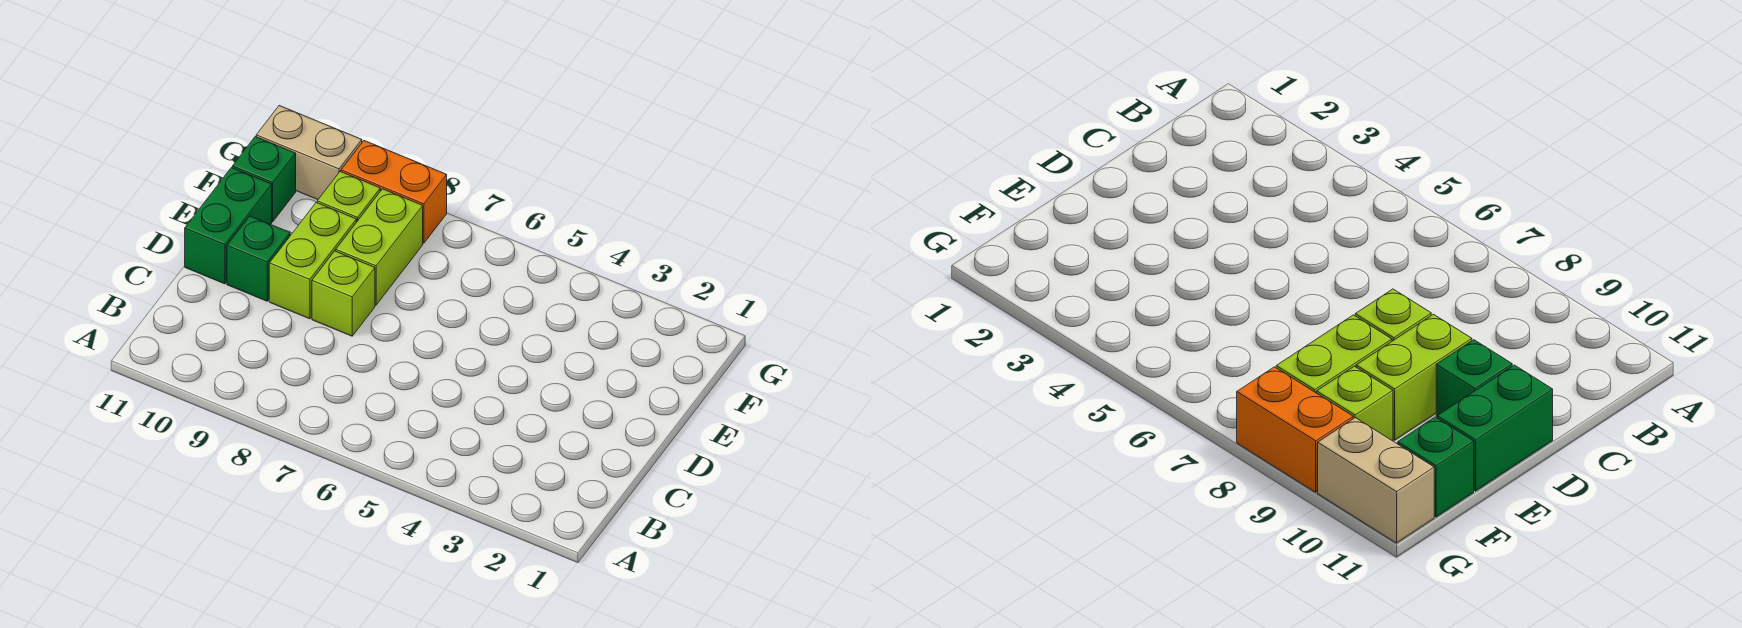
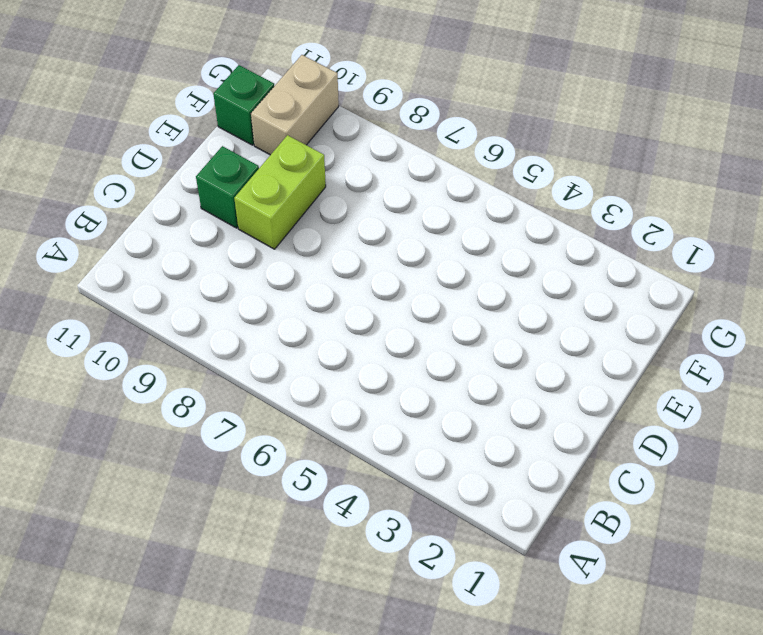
tan brick F10:G10 level 1 -> tan brick G10:G11 level 1
none -> lime brick D8 level 1
none -> green brick D11:E11 level 1

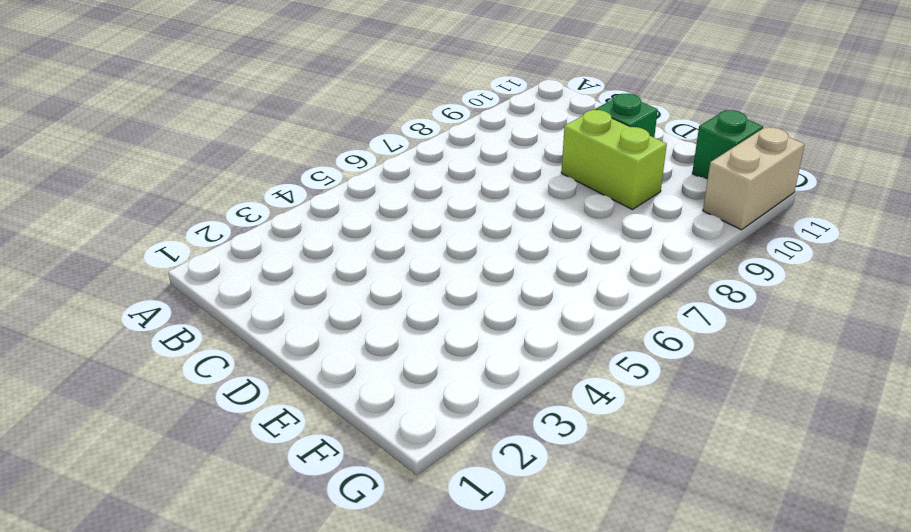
none -> lime brick D8 level 1
none -> green brick D11:E11 level 1

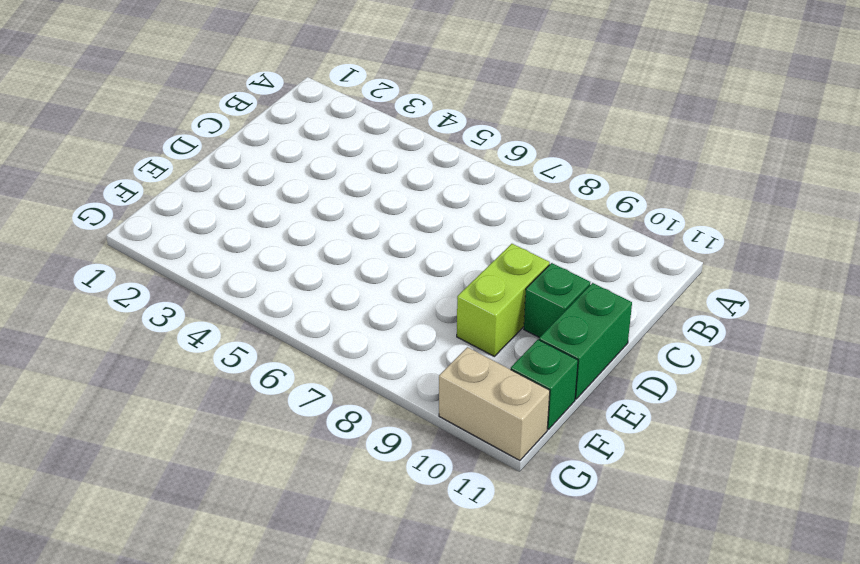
none -> lime brick D8 level 1
none -> lime brick E8:F8 level 1

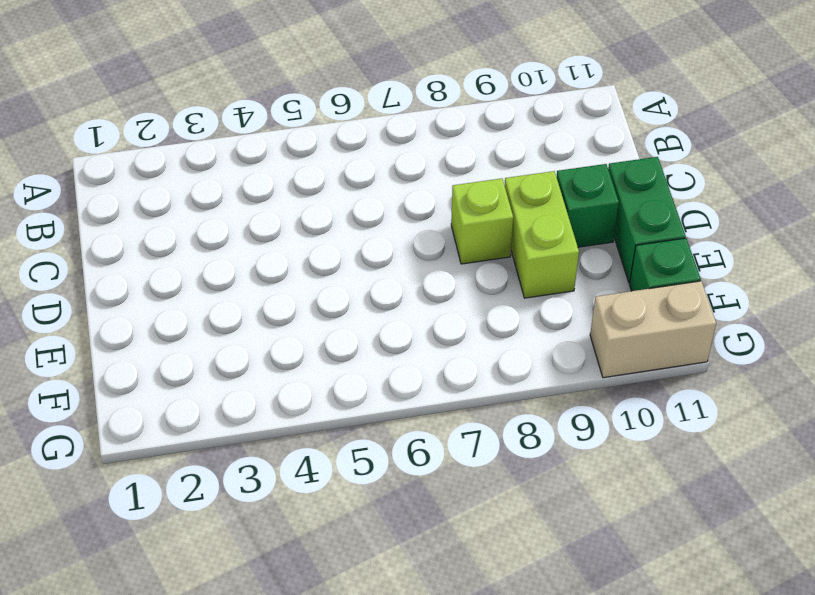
none -> lime brick E8:F8 level 1
none -> lime brick F9 level 1

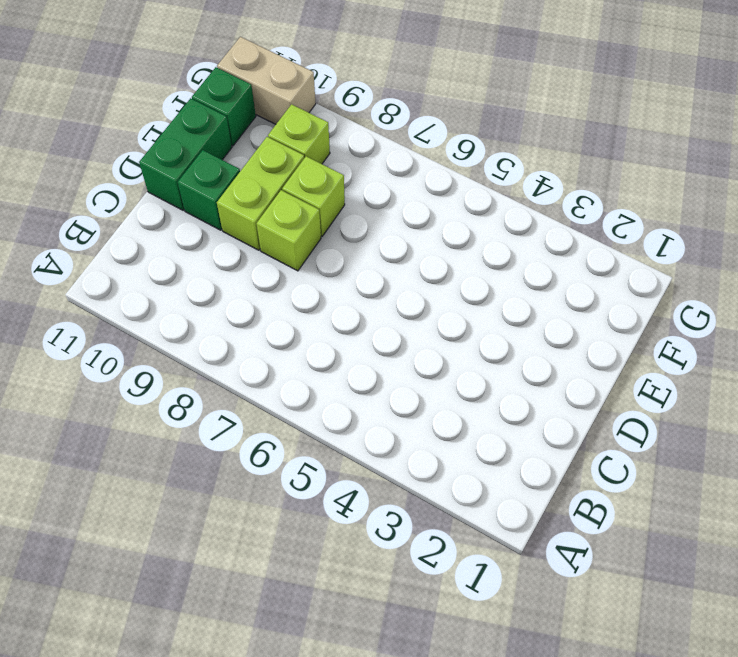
lime brick E8 level 1 -> lime brick E8:F8 level 1
none -> orange brick G8:G9 level 1

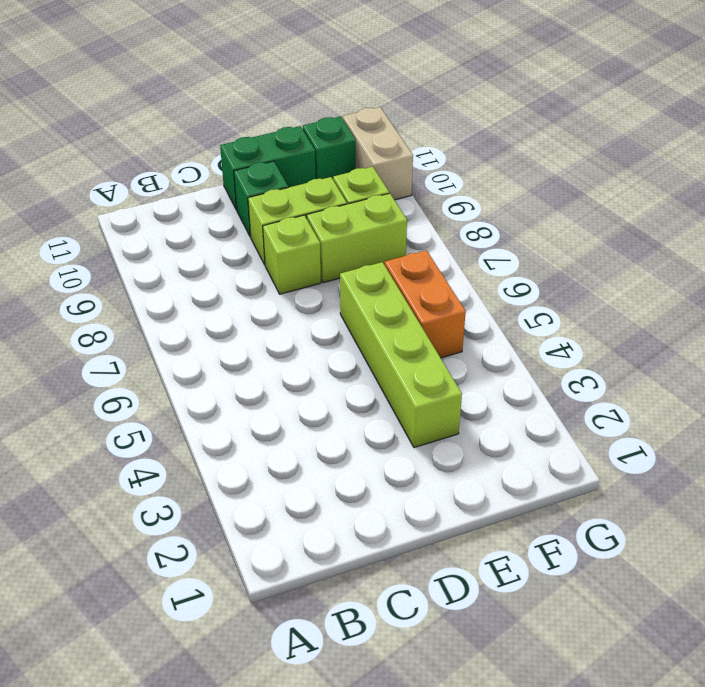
lime brick E3:E6 level 1 -> none
orange brick F5:F6 level 1 -> orange brick G8:G9 level 1

